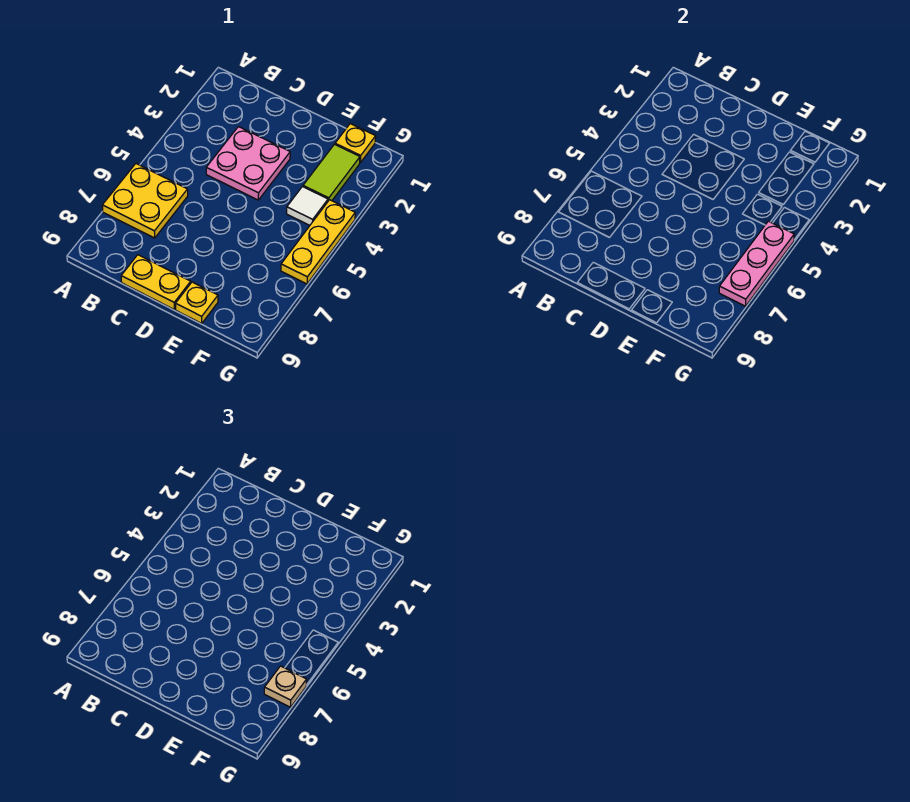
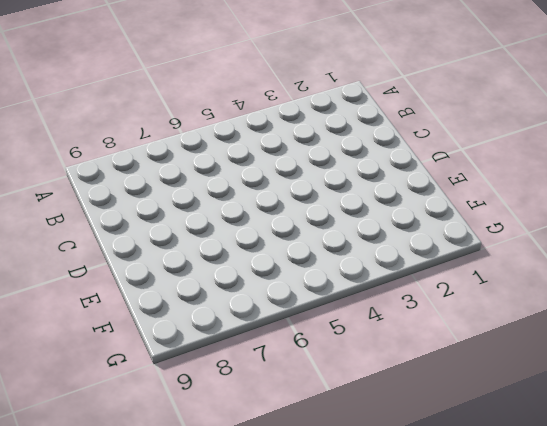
none -> yellow plate A6:B7 level 1
none -> pink plate C3:D4 level 1

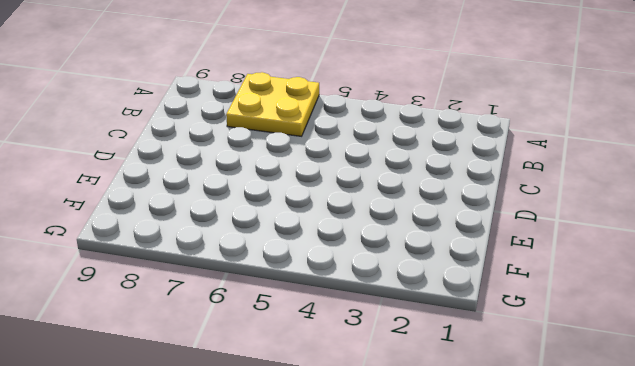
none -> pink plate C3:D4 level 1
none -> yellow plate C9:D9 level 1

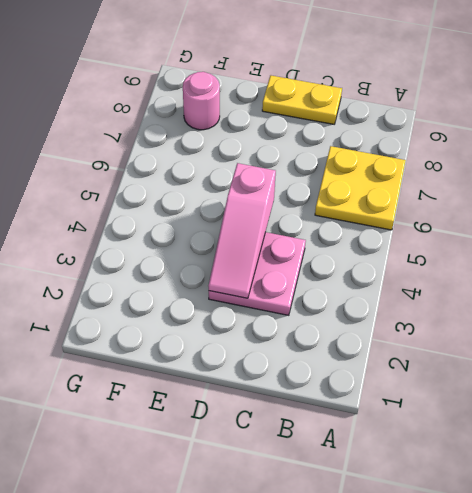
pink slope D3:D5 level 2 top 5 -> none
pink round brick F8 level 1 -> none
none -> yellow plate E9 level 1
none -> yellow plate F1 level 1

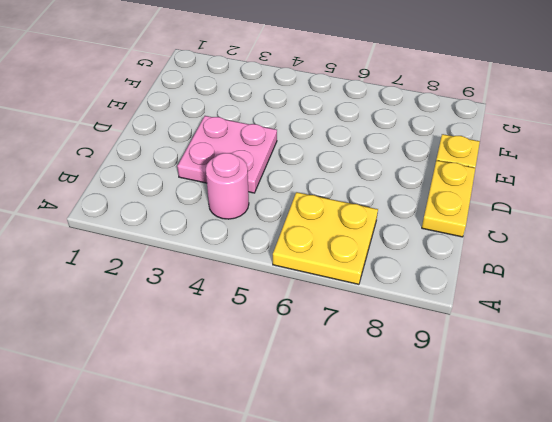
pink round brick B4 level 1 -> none
none -> yellow plate F1 level 1
none -> lime tile F2:F3 level 1

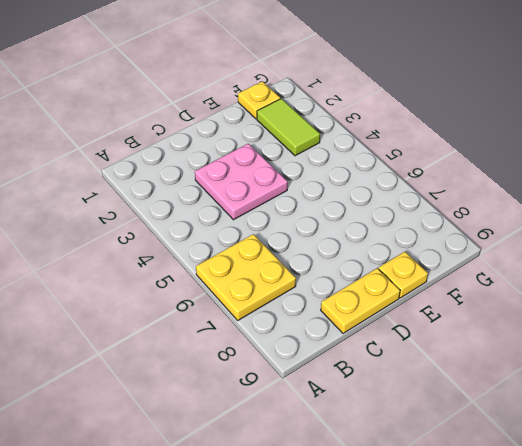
none -> white tile F4 level 1
none -> yellow plate G4:G6 level 1

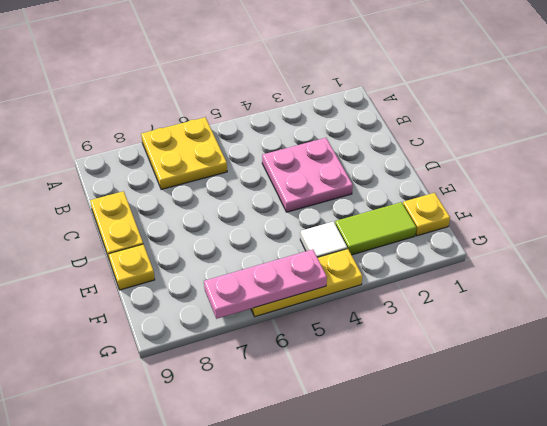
none -> tan plate G7 level 3

